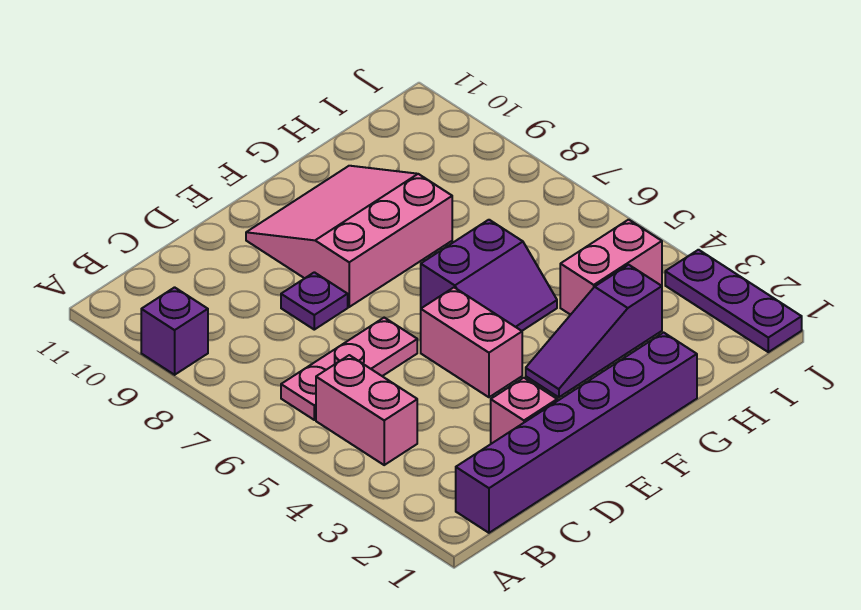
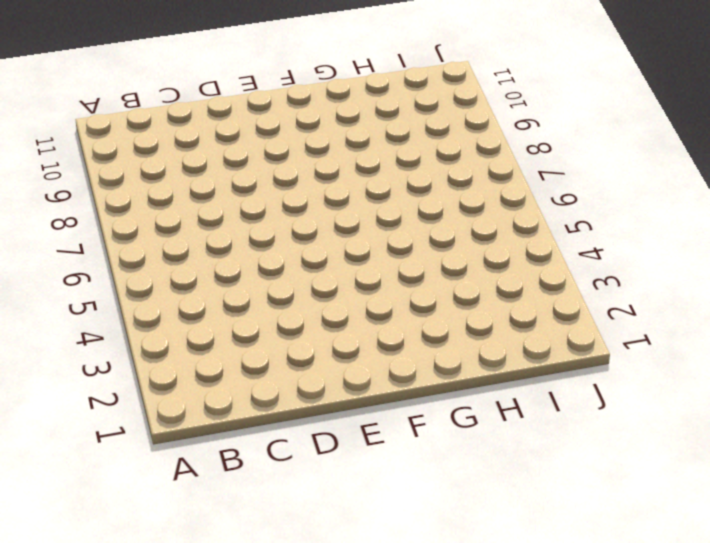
none -> purple brick A9 level 1
none -> purple brick B1:G1 level 1
none -> pink brick B4:B5 level 1

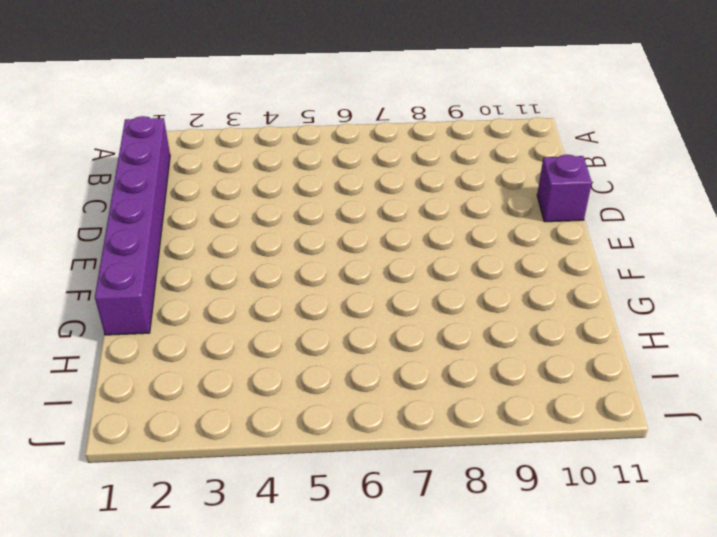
purple brick D11 level 1 -> purple brick A9 level 1
none -> pink brick B4:B5 level 1
none -> pink plate B6:D6 level 1
none -> pink brick D2 level 1

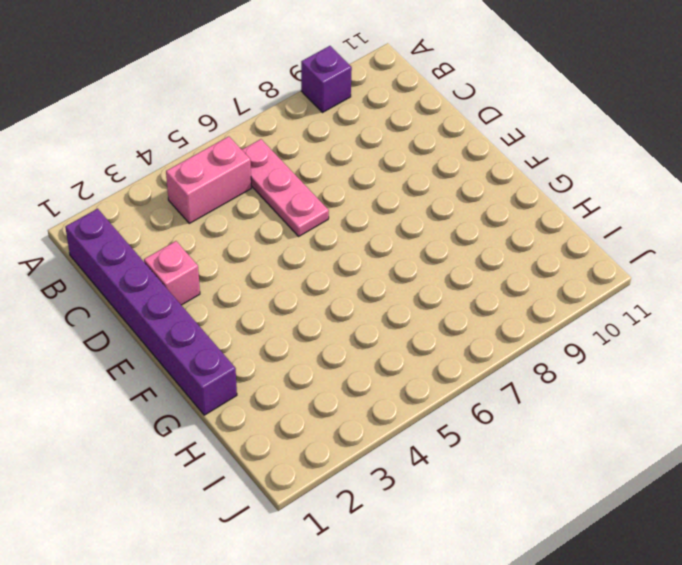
none -> purple plate D8 level 1
none -> pink brick E4:E5 level 1
none -> pink slope E8:G10 level 1 top 8

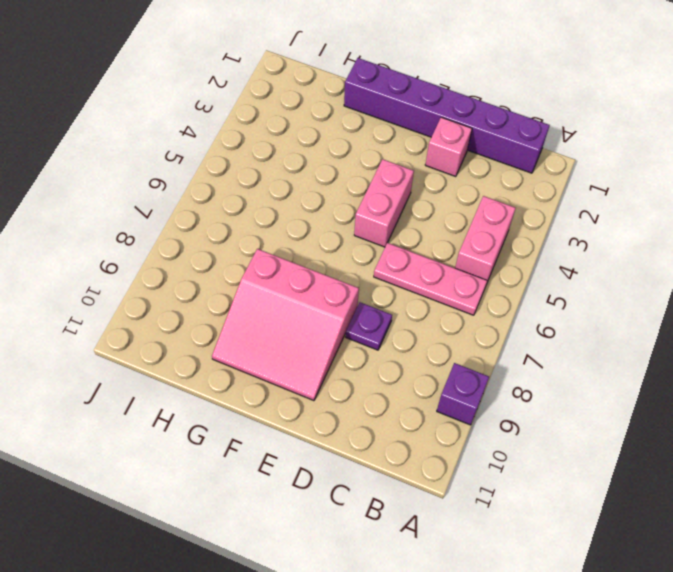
none -> purple slope F3:H3 level 1 top H
none -> purple slope F5:G6 level 1 top 6
none -> pink brick H4:I4 level 1

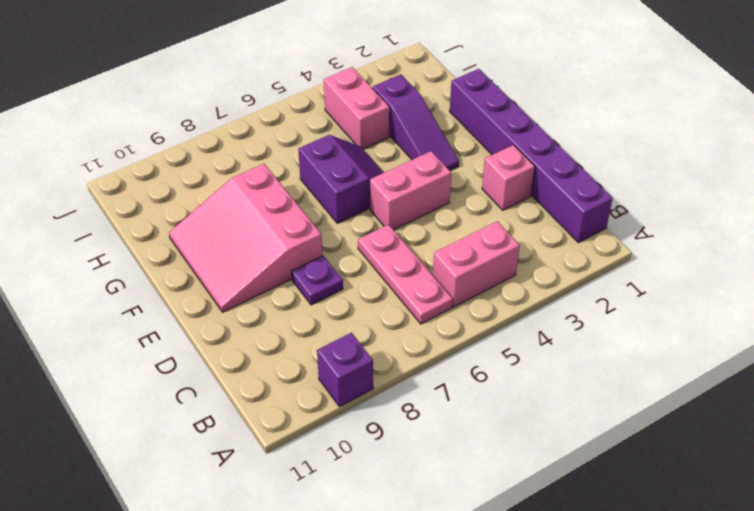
none -> purple plate J1:J3 level 1

